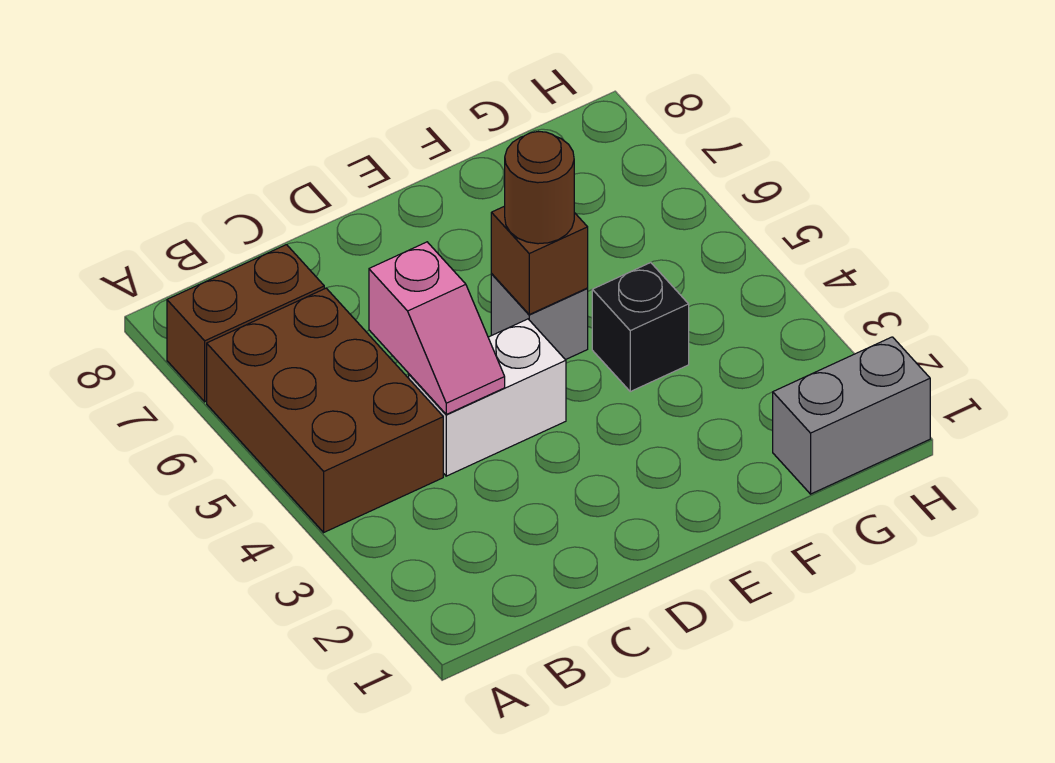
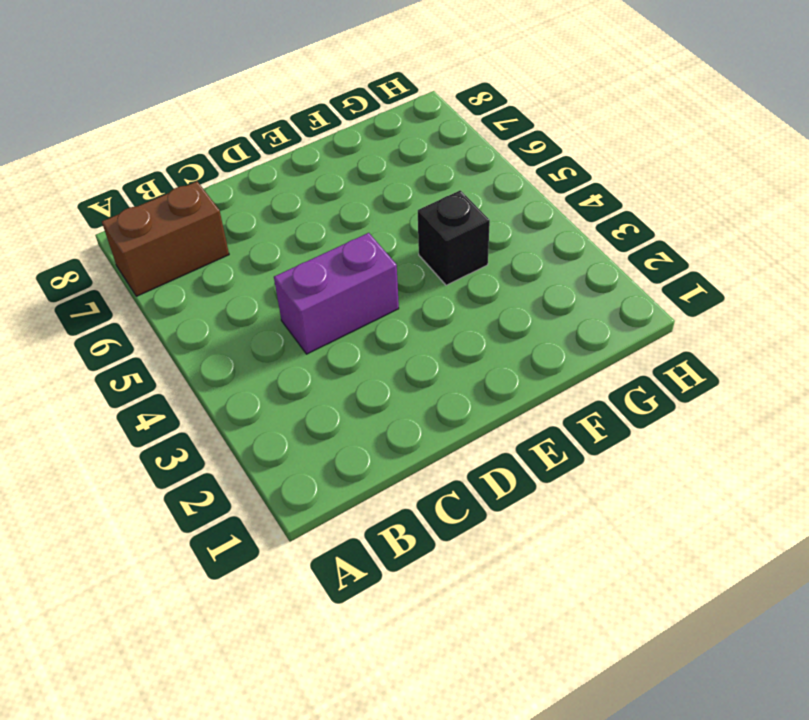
purple brick C4:D4 level 1 -> white brick C4:D4 level 1
none -> brown brick A4:B6 level 1
none -> grey brick E5 level 1

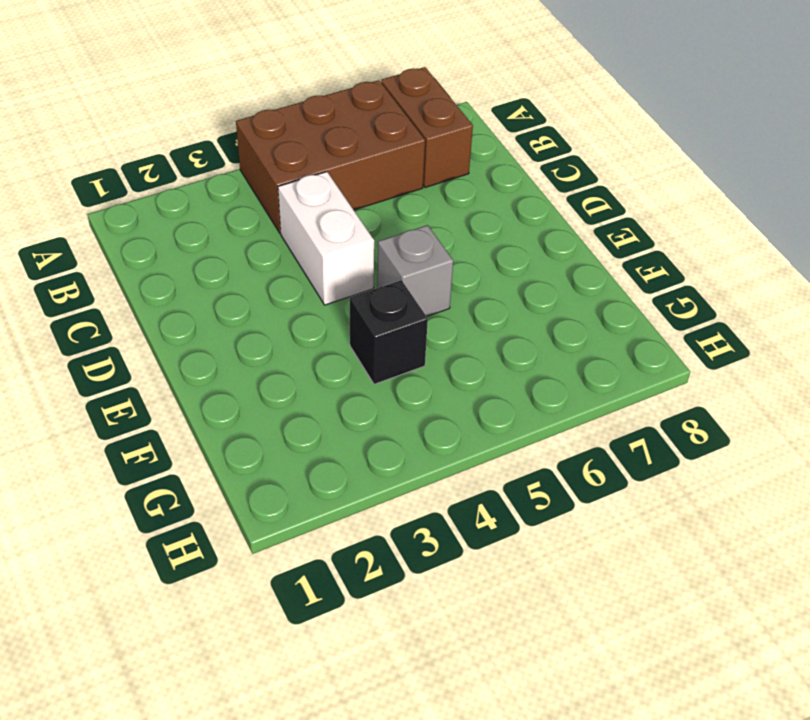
none -> grey brick G1:H1 level 1
none -> pink slope C4:C5 level 2 top 5

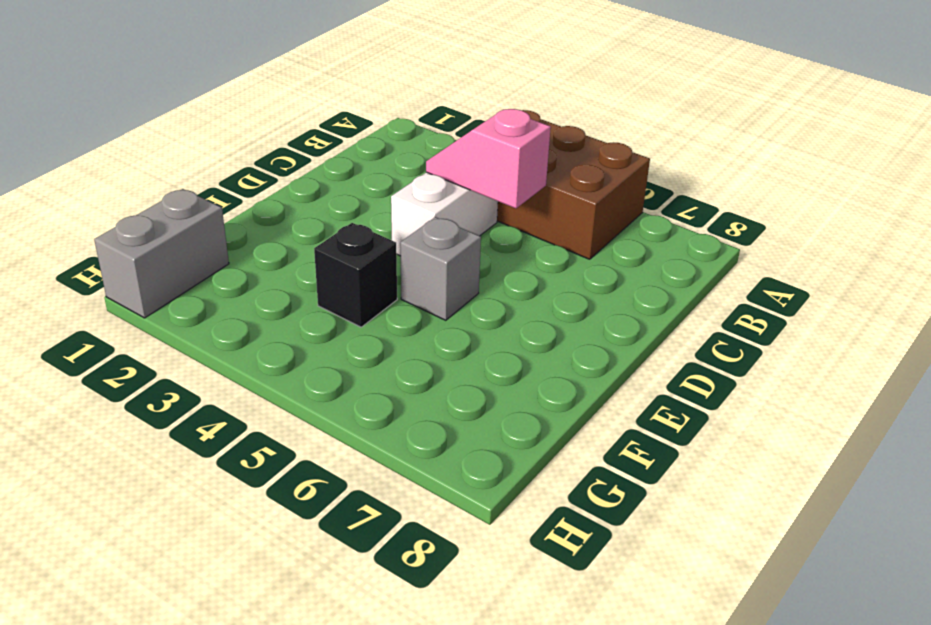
none -> brown brick A7:B7 level 1
none -> brown brick E5 level 2

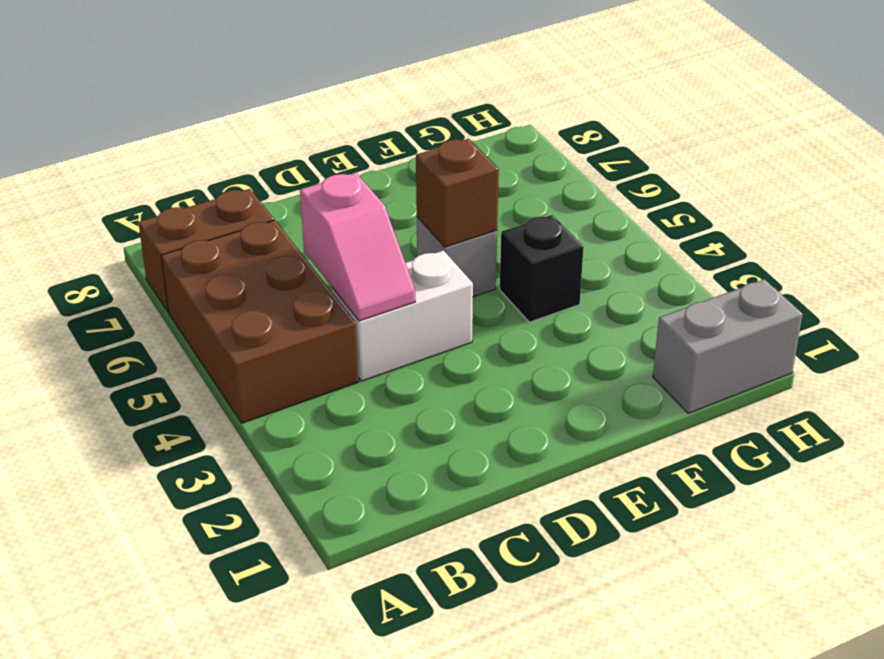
none -> brown round brick E5 level 3

